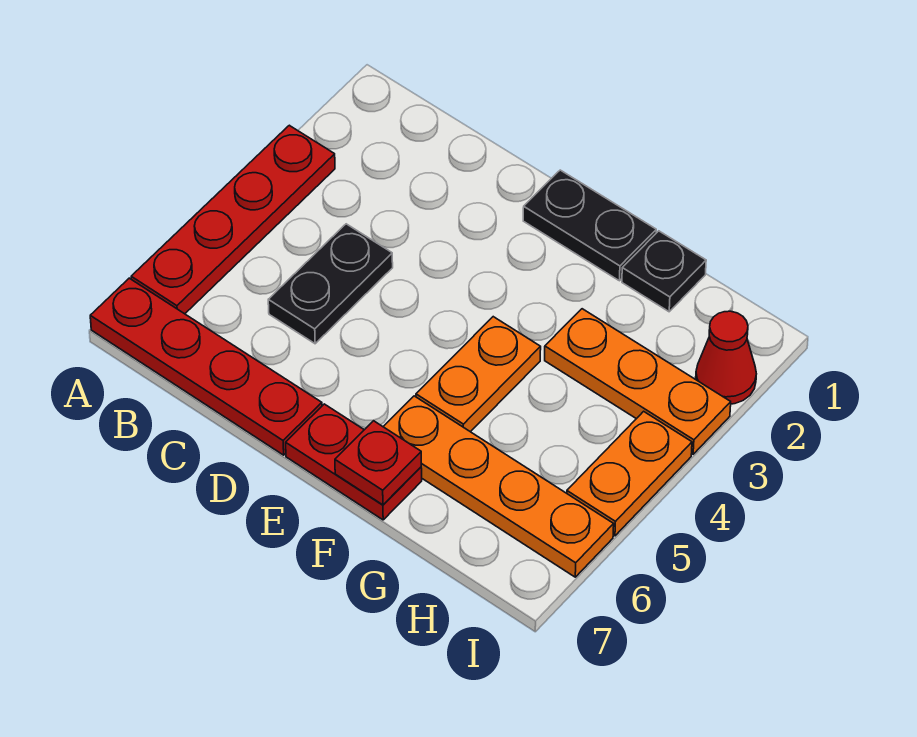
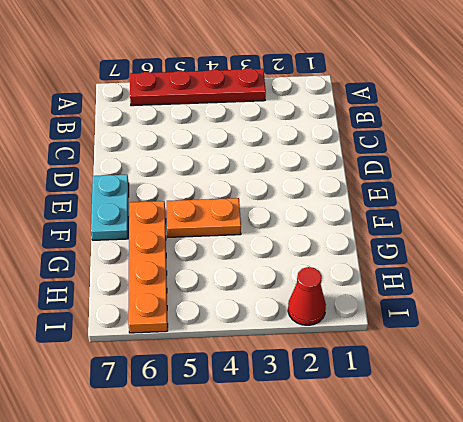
cyan plate E7:F7 level 1 -> red plate E7:F7 level 1
none -> red plate A7:D7 level 1
none -> black plate C4:C5 level 1
none -> black plate E1:F1 level 1

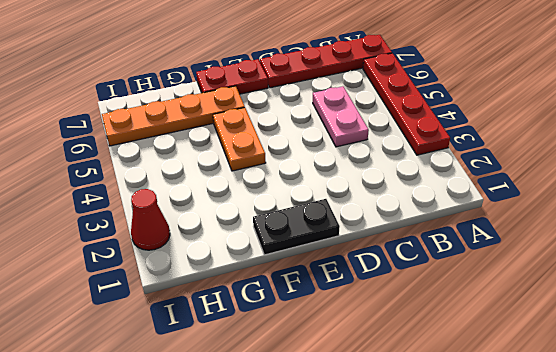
pink plate C4:C5 level 1 -> black plate C4:C5 level 1
none -> black plate G1 level 1
none -> orange plate G3:I3 level 1
none -> orange plate I4:I5 level 1

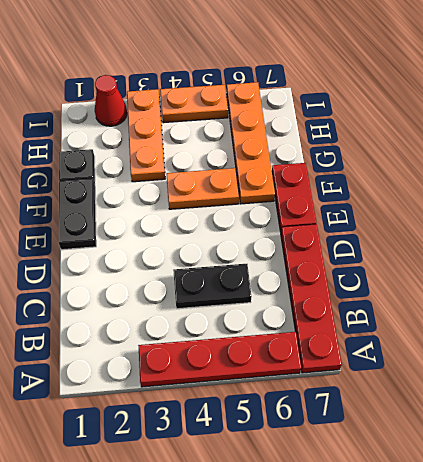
none -> red plate F7 level 2

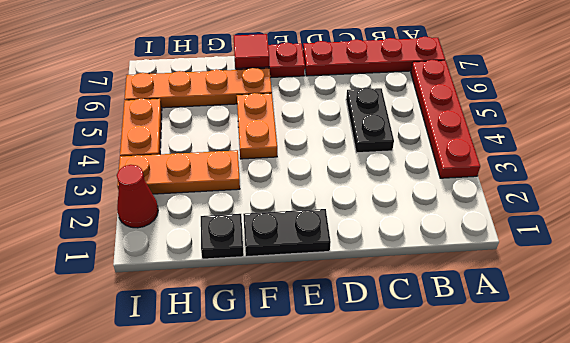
red tile F7 level 2 -> red plate F7 level 2

